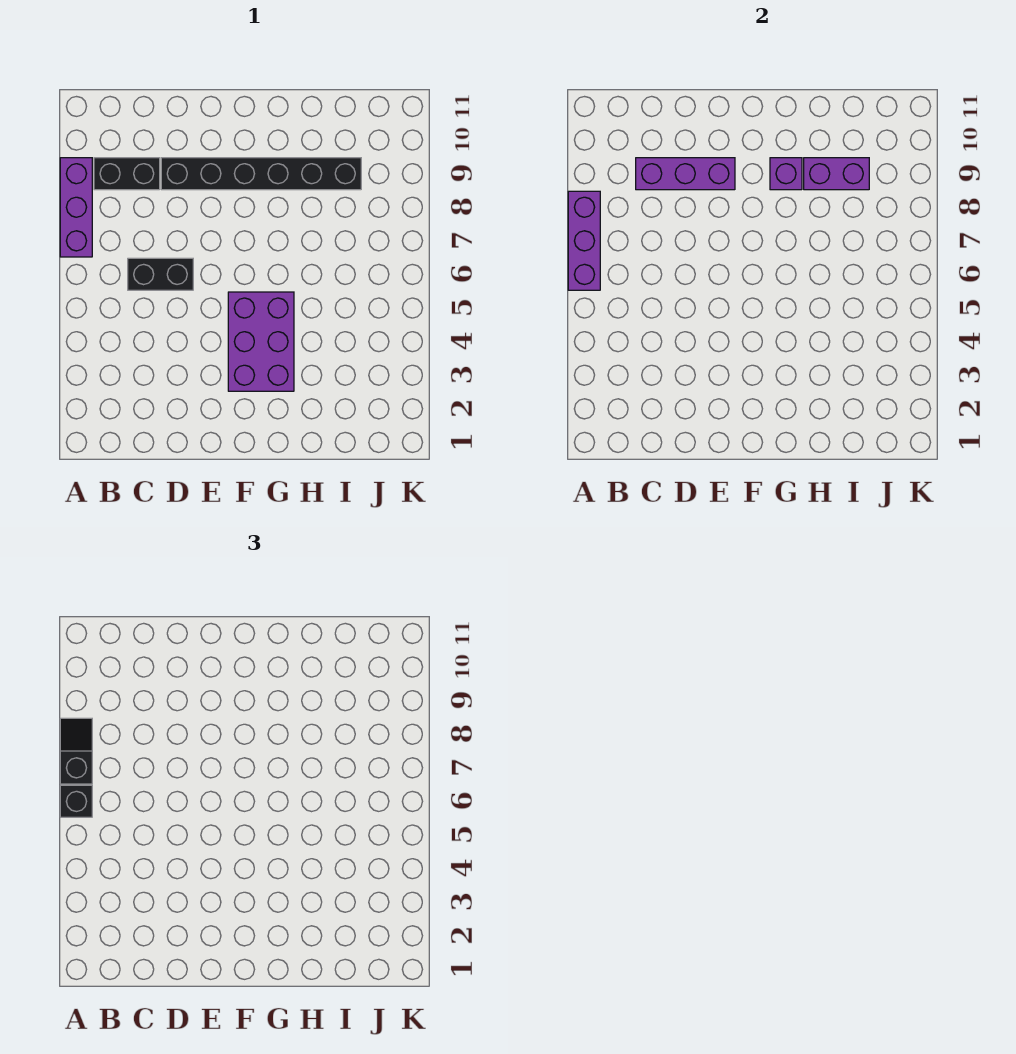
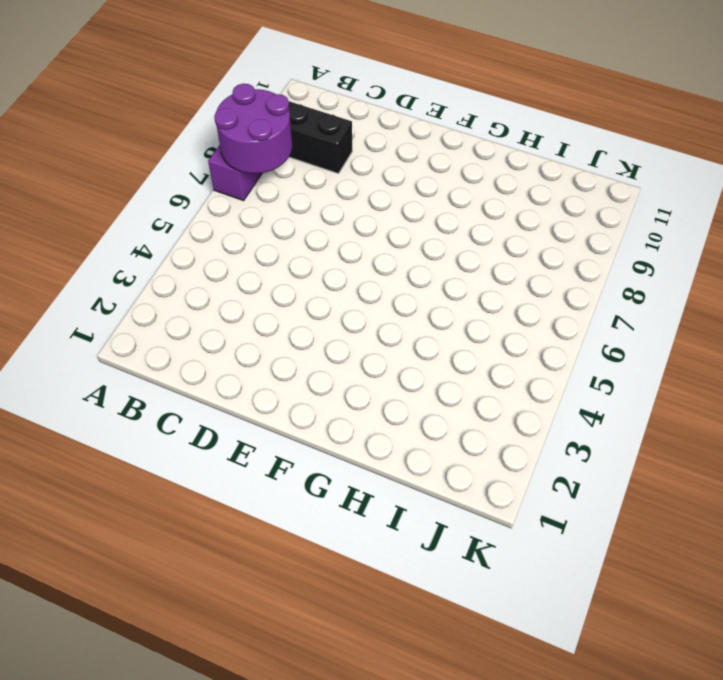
purple round brick A7:B8 level 2 -> purple brick A6:A8 level 2
none -> black brick C6:D6 level 1
none -> black brick D9:I9 level 1

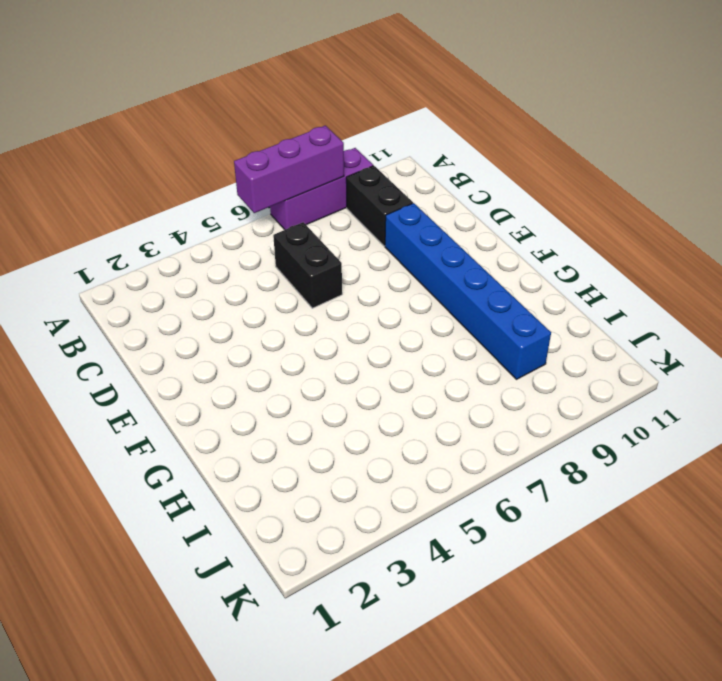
blue brick D9:I9 level 1 -> black brick D9:I9 level 1
none -> purple brick F3:G5 level 1
none -> purple brick C9:E9 level 2

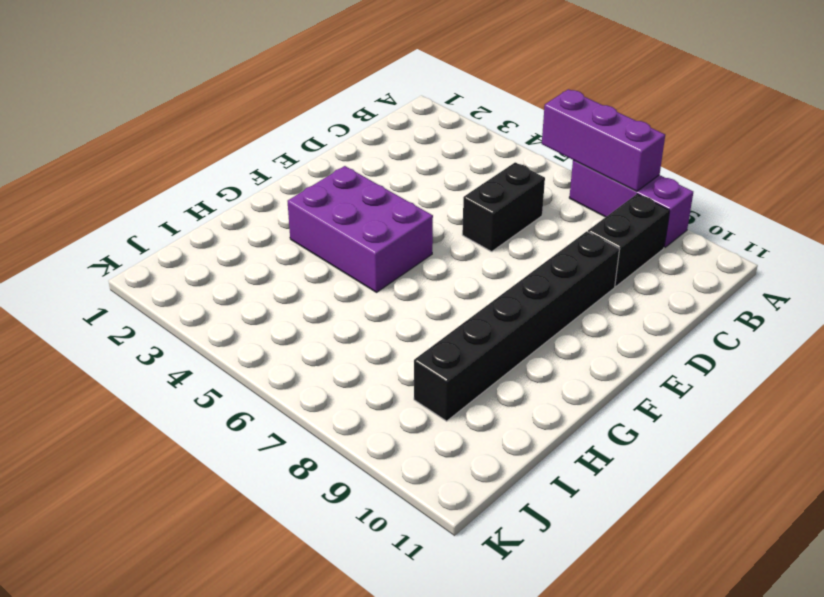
none -> purple brick C9:E9 level 2
none -> purple brick G9 level 2

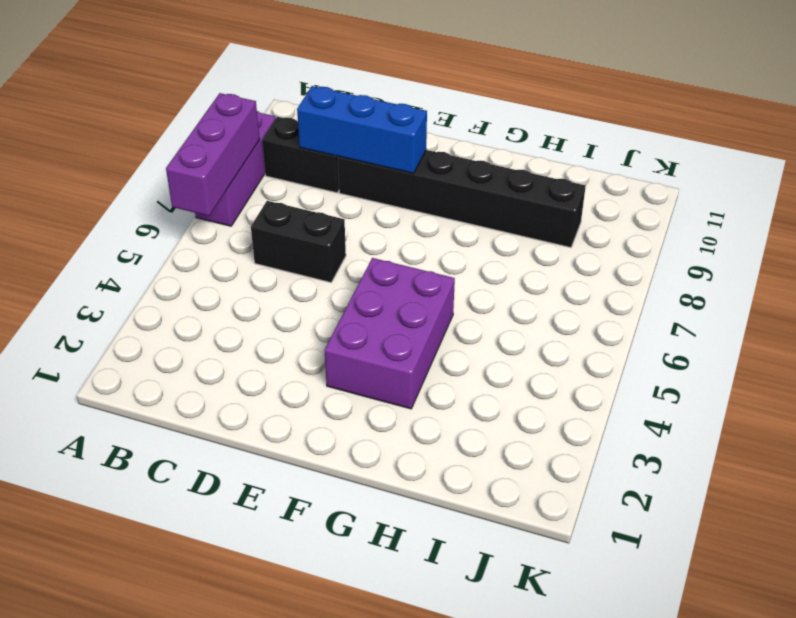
blue brick C9:E9 level 2 -> purple brick C9:E9 level 2
none -> purple brick G9 level 2
none -> purple brick H9:I9 level 2

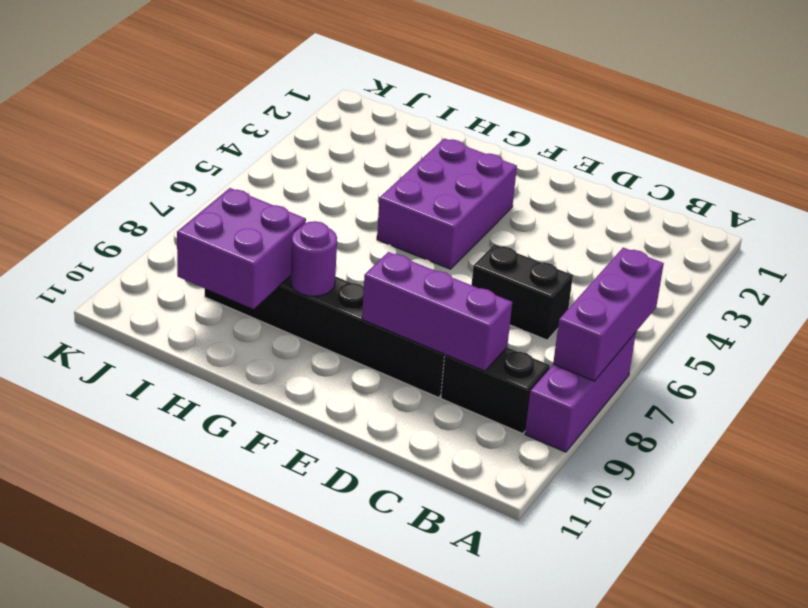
purple round brick G9 level 2 -> purple brick G9 level 2
purple brick H9:I10 level 2 -> purple brick H9:I9 level 2
none -> black brick A6 level 3
none -> black slope A7:A8 level 3 top 7

